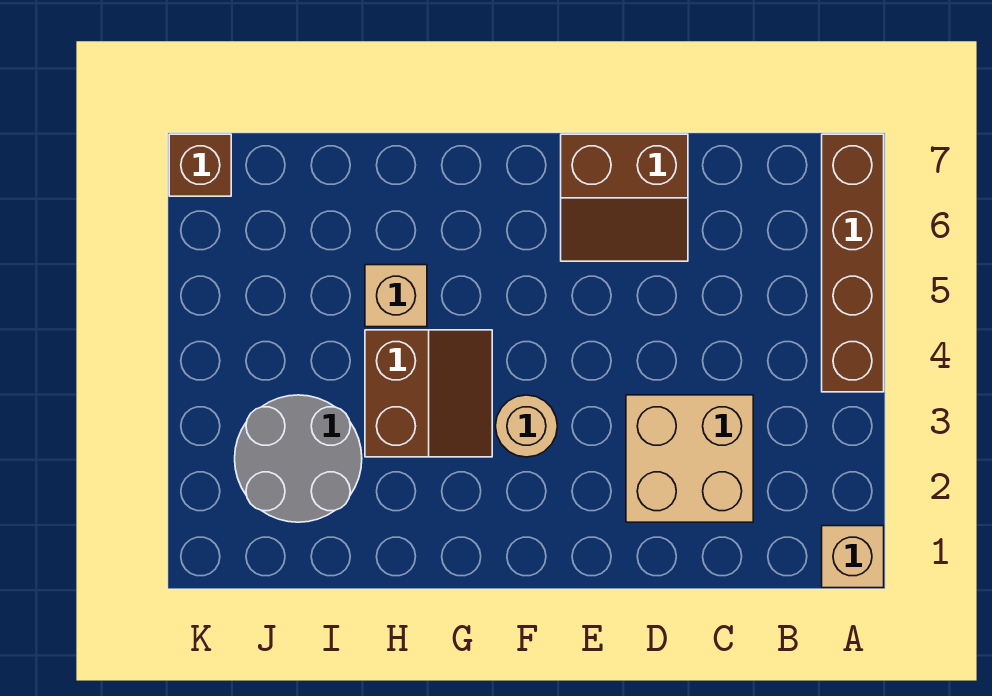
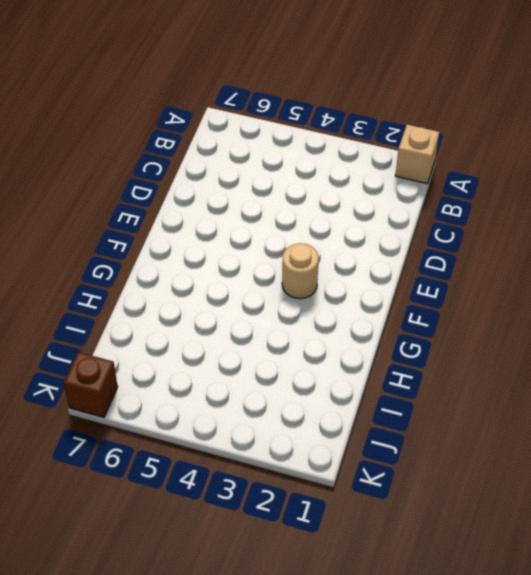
none -> brown brick A4:A7 level 1
none -> tan brick C2:D3 level 1

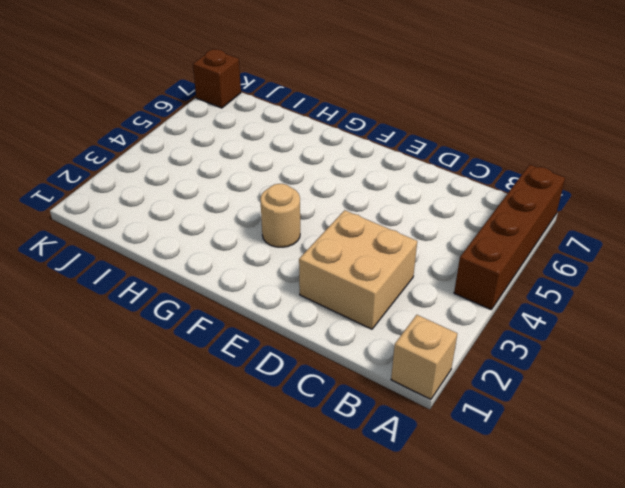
none -> brown slope D6:E7 level 1 top 7
none -> brown slope G3:H4 level 1 top H

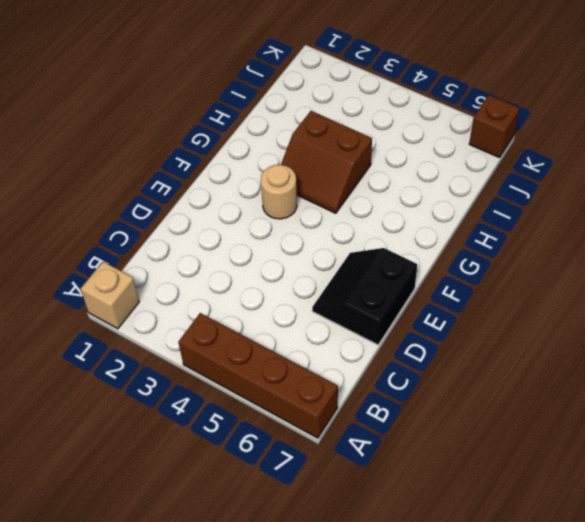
black slope D6:E7 level 1 top 7 -> brown slope D6:E7 level 1 top 7
none -> tan brick C2:D3 level 1
none -> tan brick H5 level 1

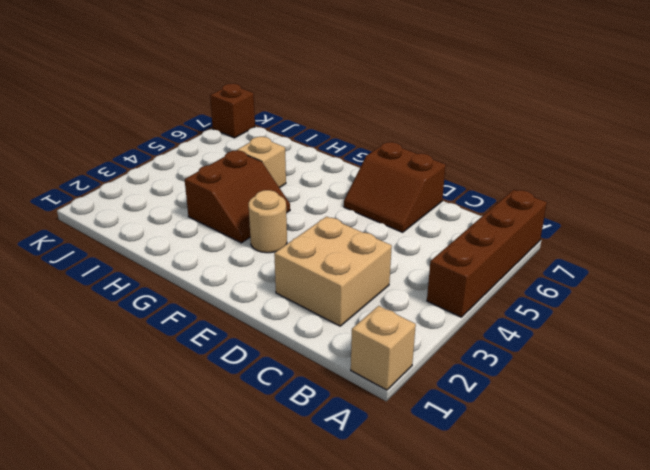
none -> grey round brick I2:J3 level 1

